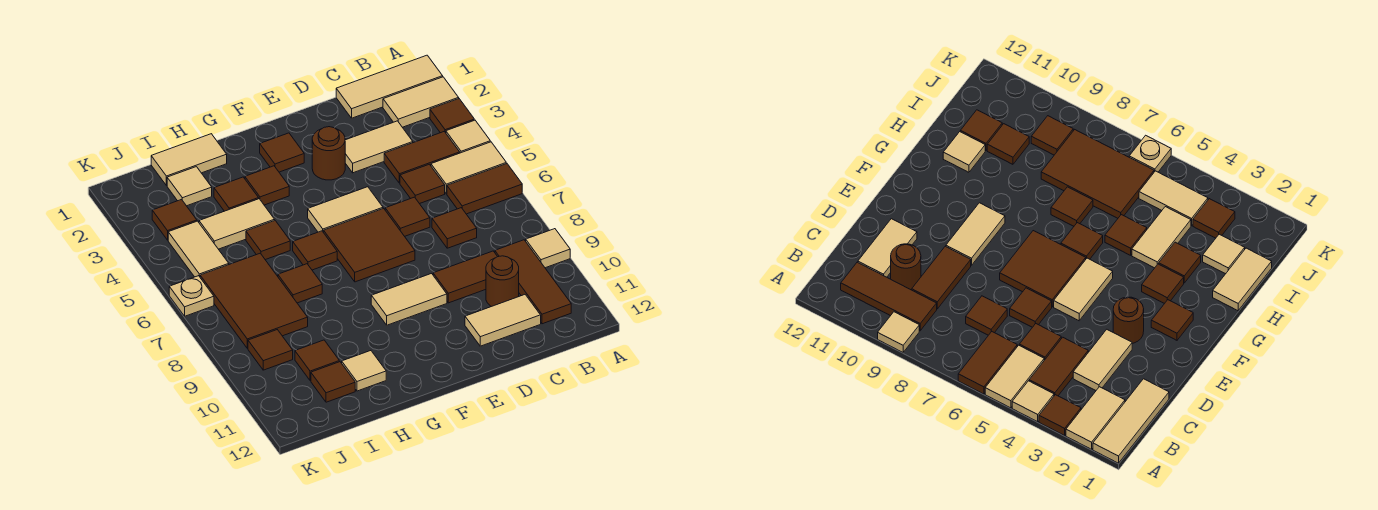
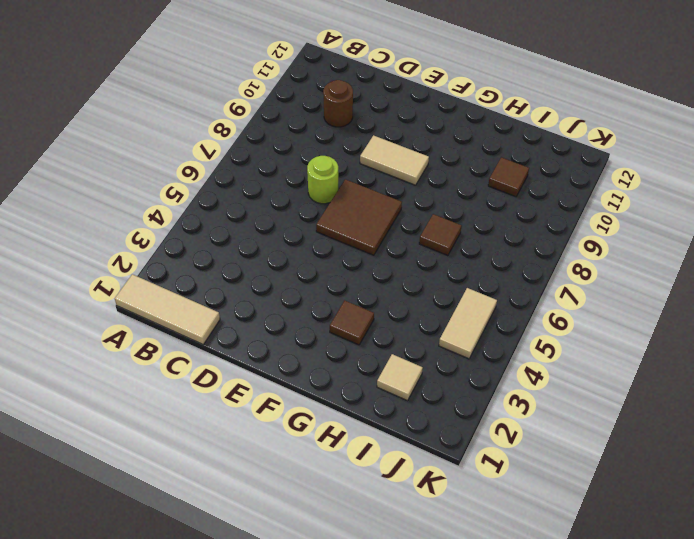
lime round brick D7 level 1 -> none
none -> tan tile A2:B2 level 1
none -> brown tile A3 level 1
none -> tan tile A4 level 1
none -> tan tile A5:B5 level 1

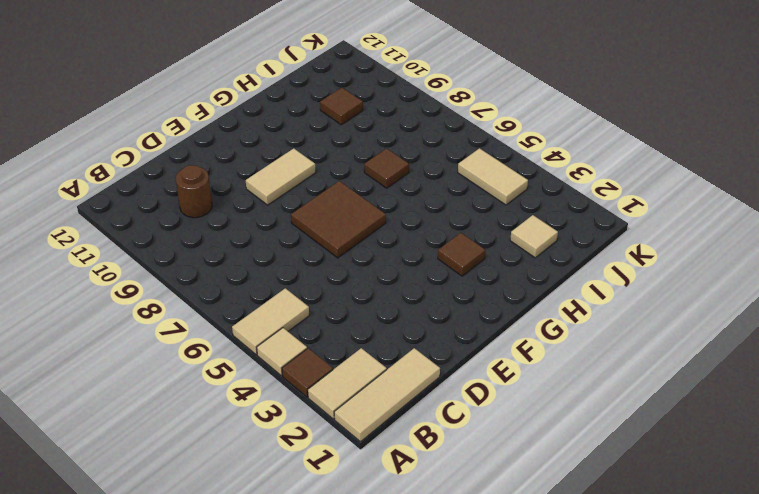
none -> brown tile A6:B6 level 1
none -> tan tile A9 level 1
none -> brown tile B4:C4 level 1
none -> brown tile B9:B11 level 1

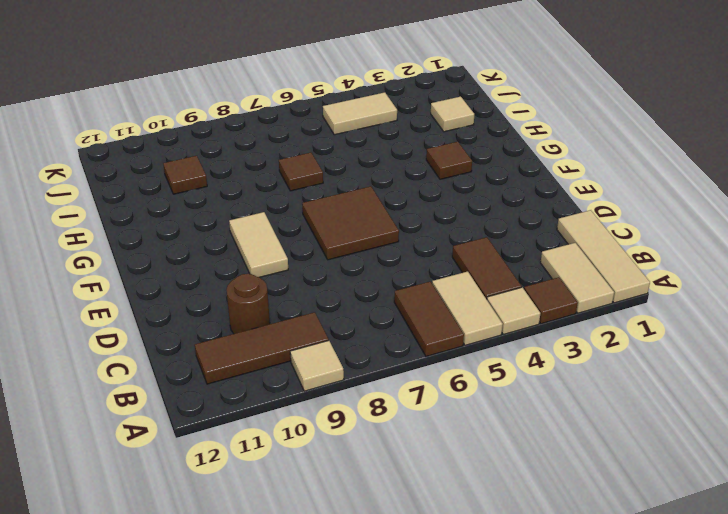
none -> tan tile C3:D3 level 1
none -> brown tile C5 level 1
none -> brown tile C7 level 1
none -> brown tile C9:D9 level 1

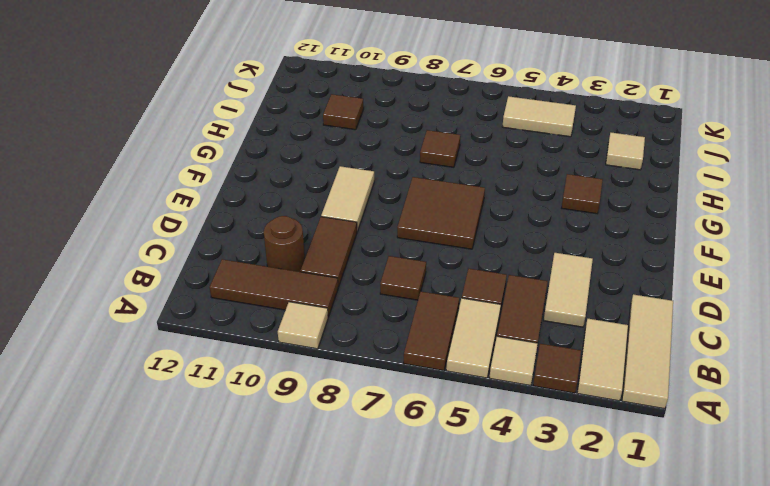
none -> tan tile C11:D11 level 1
none -> brown tile D6 level 1
none -> brown round brick E3 level 1
none -> tan tile E5:F5 level 1

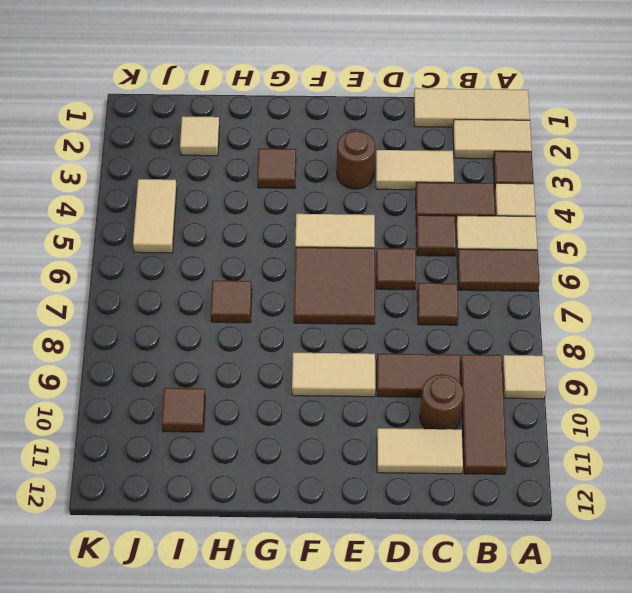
none -> brown tile F2 level 1
none -> brown tile G6 level 1
none -> tan tile H1:I1 level 1
none -> brown tile H3 level 1

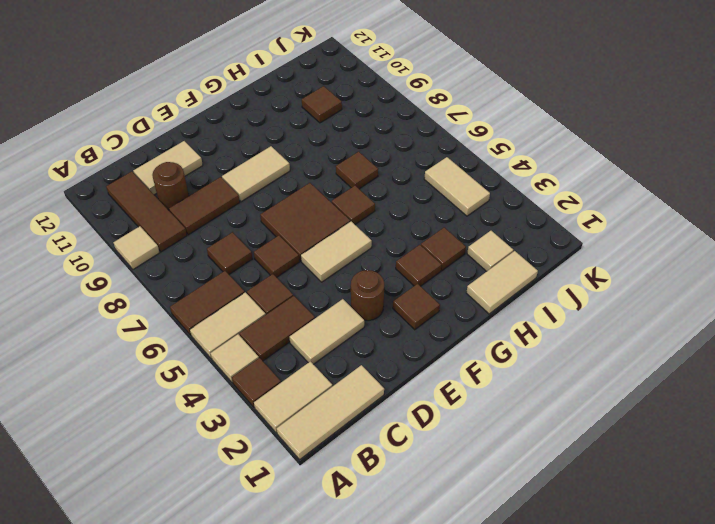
none -> tan tile H4:I4 level 1
none -> brown tile H5 level 1
none -> tan tile H11 level 1
none -> brown tile I6:J8 level 1

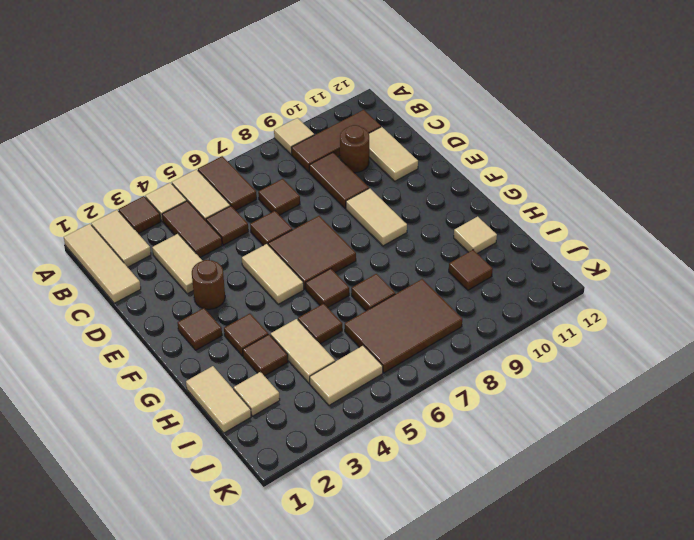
none -> brown tile I11 level 1
none -> brown tile J3 level 1
none -> brown tile J9 level 1
none -> tan plate K6 level 1

